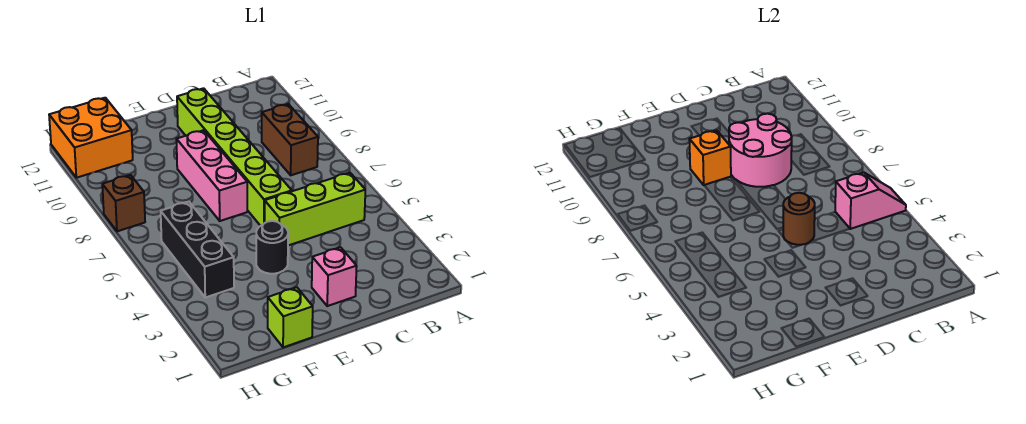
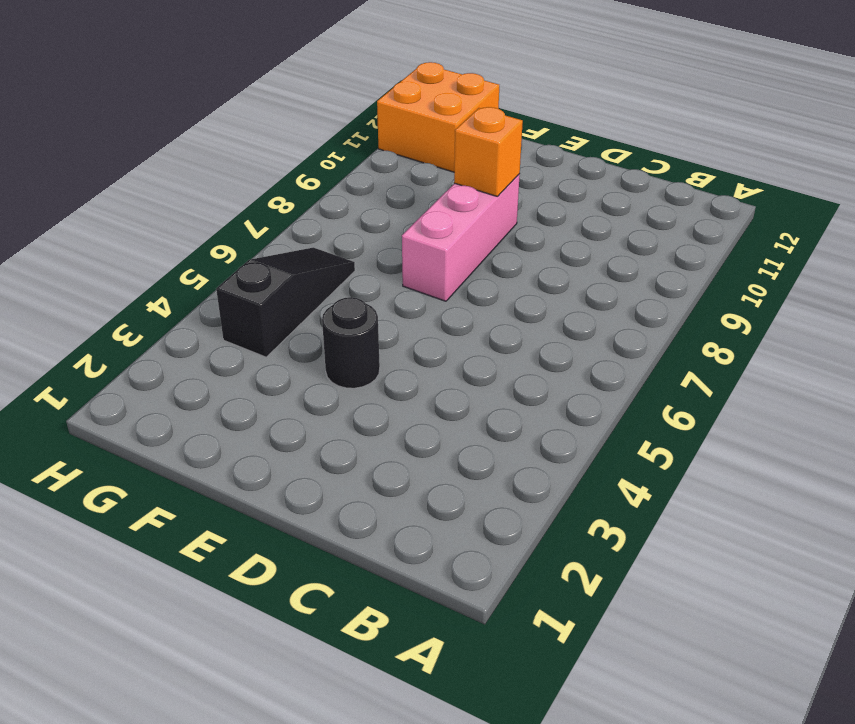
black slope G4:G6 level 1 top 4 -> black brick G4:G6 level 1
none -> lime brick B5:D5 level 1
none -> brown brick B8:B9 level 1
none -> pink brick D2 level 1

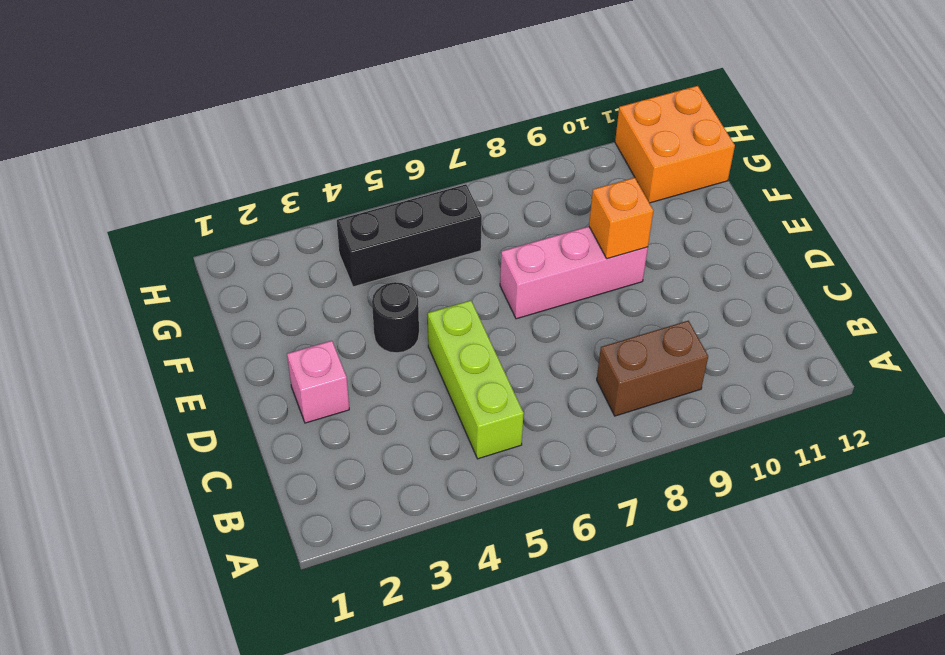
none -> lime brick D6:D11 level 1
none -> lime brick F1 level 1
none -> brown brick H8 level 1

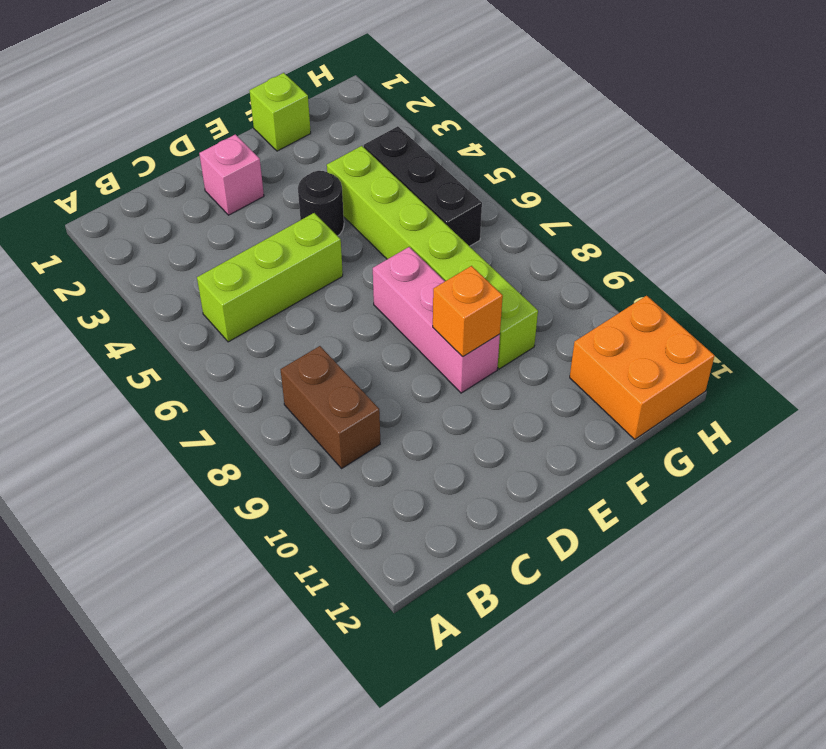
lime brick F4:F9 level 1 -> lime brick D6:D11 level 1
none -> brown brick H8 level 1
none -> pink slope A5:B5 level 2 top B
none -> pink round brick C8:D9 level 2

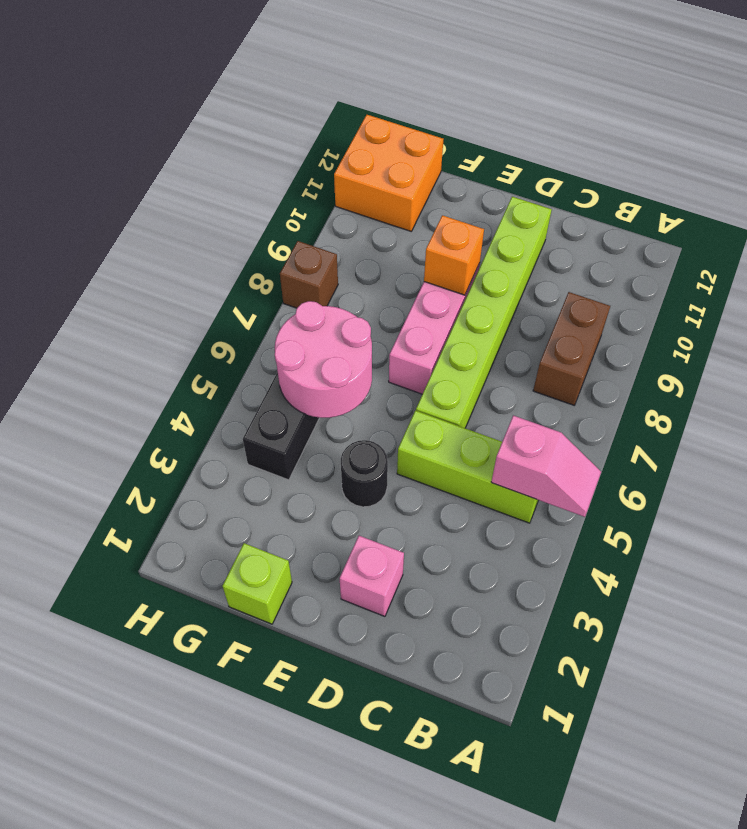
pink round brick F5:G6 level 2 -> pink round brick C8:D9 level 2
none -> brown round brick D5 level 2

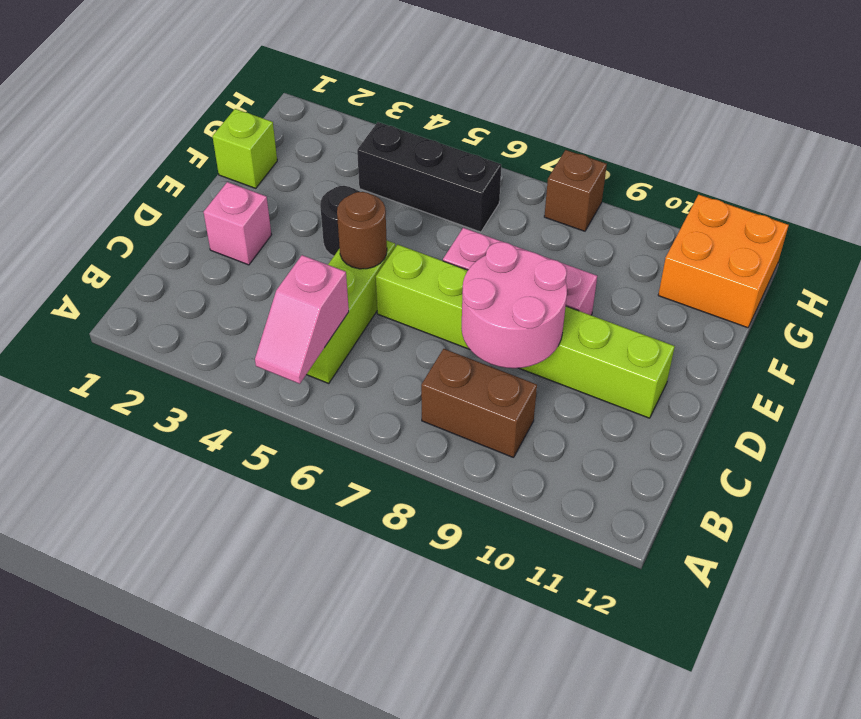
none -> orange brick E9 level 2

